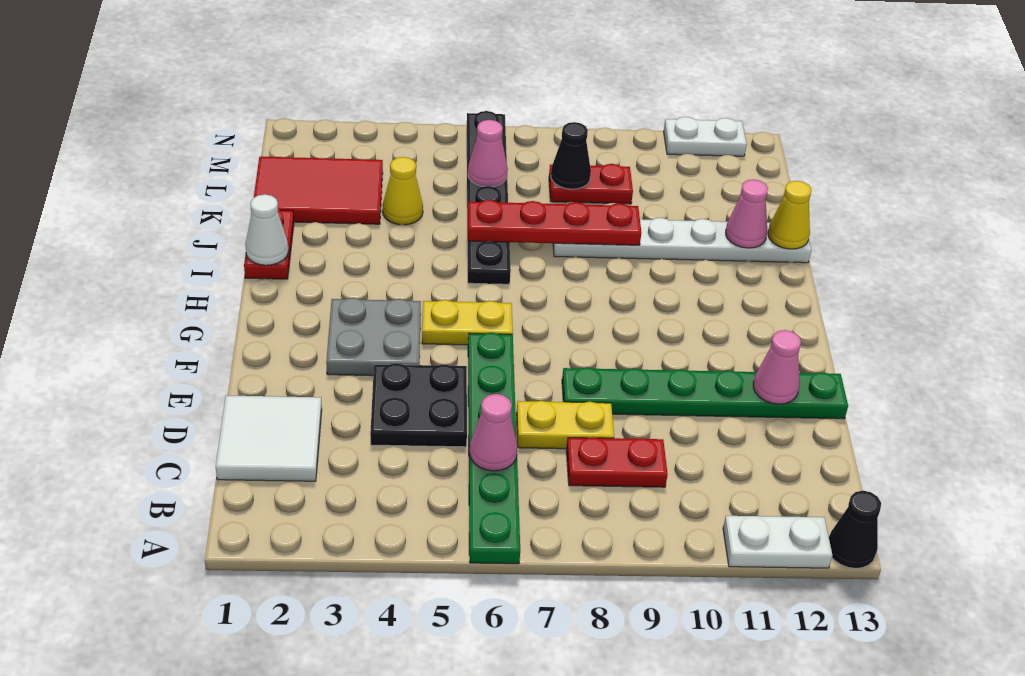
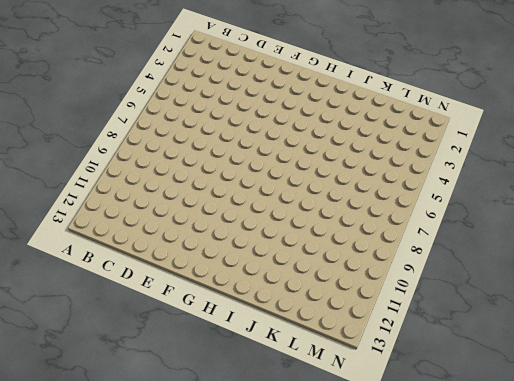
none -> green plate A6:F6 level 1
none -> white plate A11:A12 level 1
none -> black cone A13 level 1

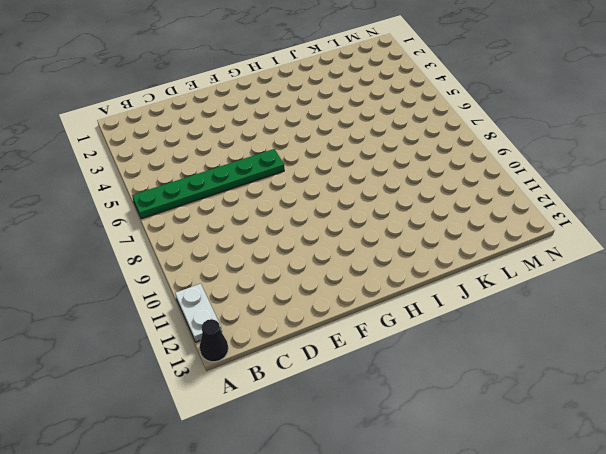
none -> white tile C1:D2 level 1
none -> red plate C8:C9 level 1
none -> black plate D4:E5 level 1

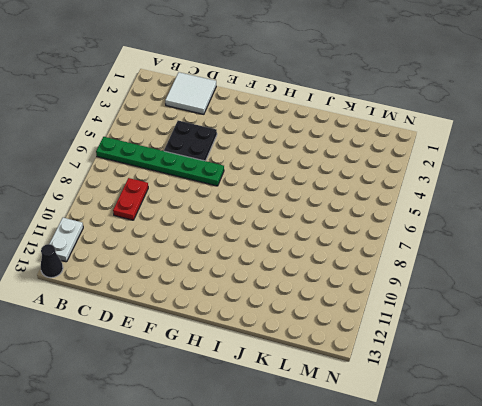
none -> yellow plate D7:D8 level 1
none -> green plate E8:E13 level 1
none -> grey plate F3:G4 level 1

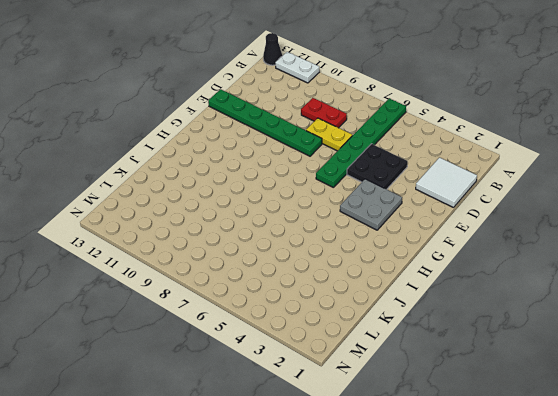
none -> yellow plate G5:G6 level 1
none -> red plate I1:J1 level 1
none -> black plate I6:N6 level 1

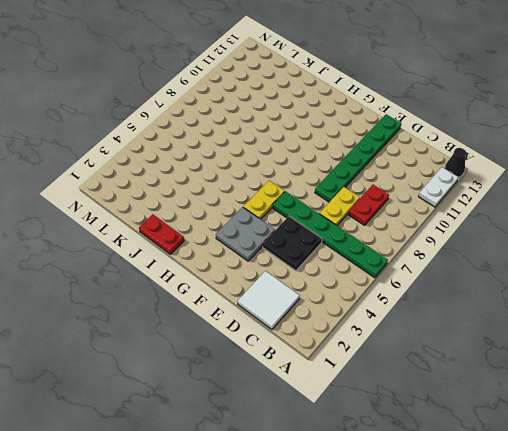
none -> black plate I6:N6 level 1
none -> white plate J8:J13 level 1
none -> red tile K1:L3 level 1

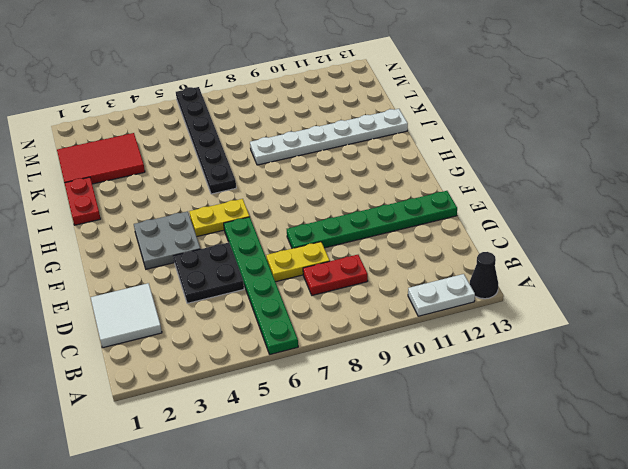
none -> yellow cone K4 level 1
none -> red plate L8:L9 level 1
none -> white plate N11:N12 level 1

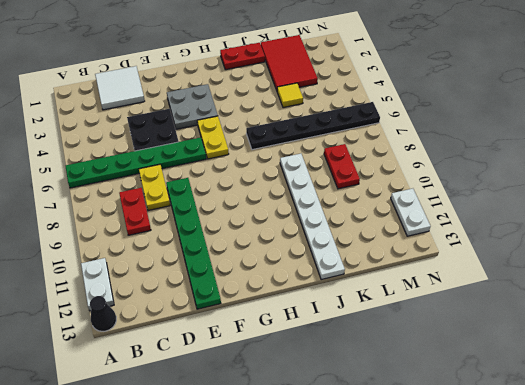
yellow tile K4 level 1 -> yellow cone K4 level 1
none -> pink cone C6 level 2
none -> pink cone E12 level 2
none -> white cone I1 level 2

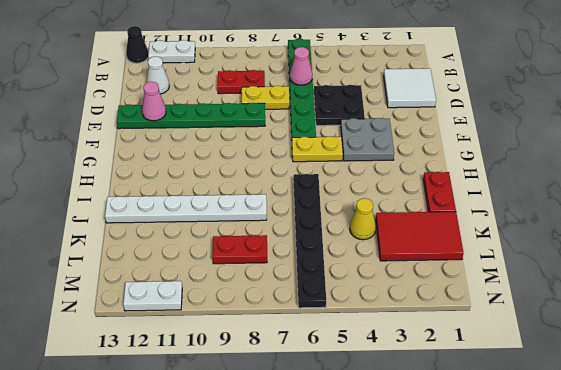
white cone C12 level 1 -> white cone I1 level 2
none -> red plate J6:J9 level 2
none -> pink cone J12 level 2
none -> yellow cone J13 level 2

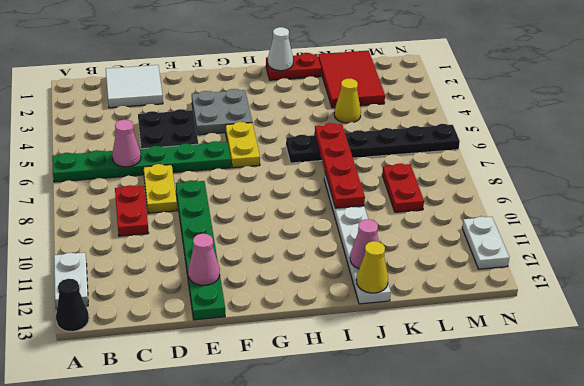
none -> pink cone L6 level 2
none -> black cone L8 level 2

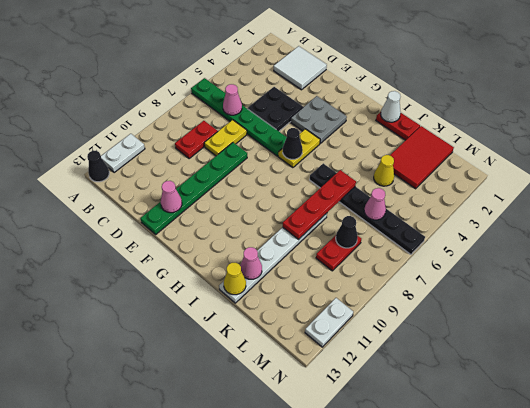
black cone G6 level 2 -> none

